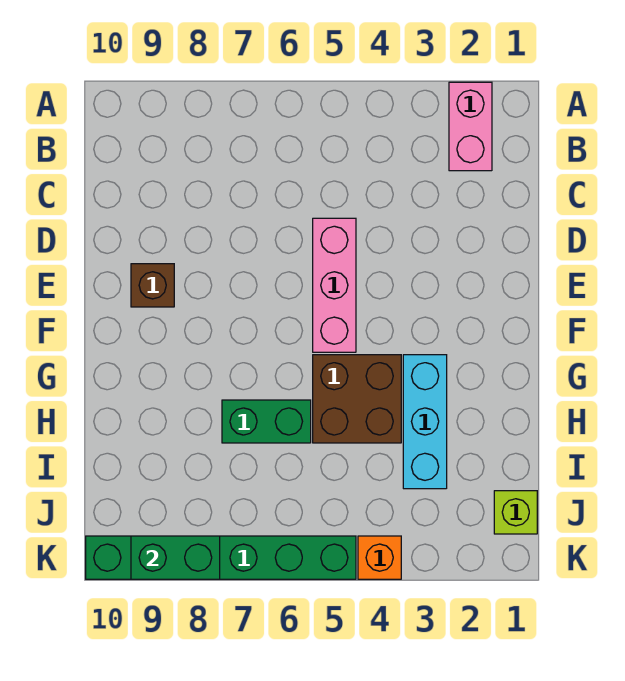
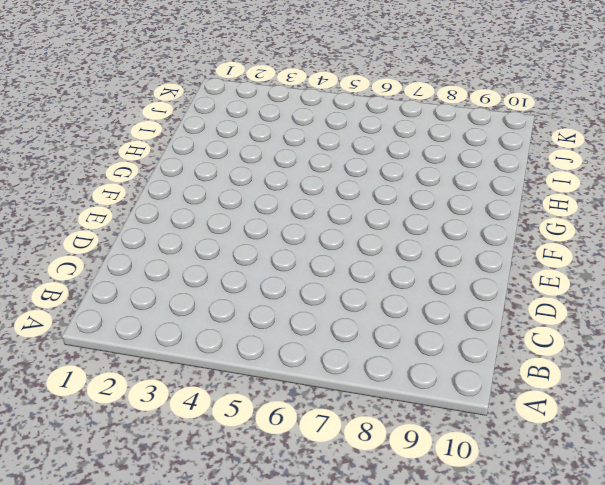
none -> pink brick A2:B2 level 1
none -> pink brick D5:F5 level 1

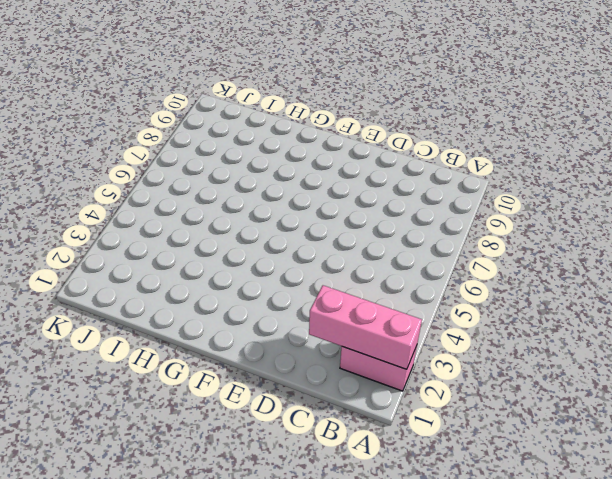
pink brick A2:C2 level 2 -> pink brick D5:F5 level 1
none -> brown brick E9 level 1
none -> cyan brick G3:I3 level 1

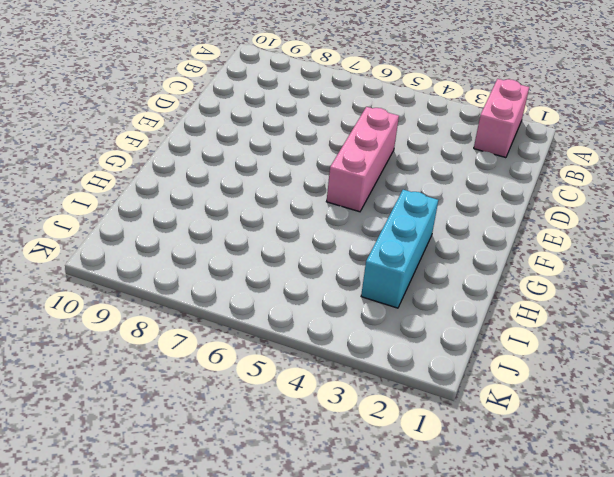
none -> brown brick E9 level 1
none -> brown brick G4:H5 level 1

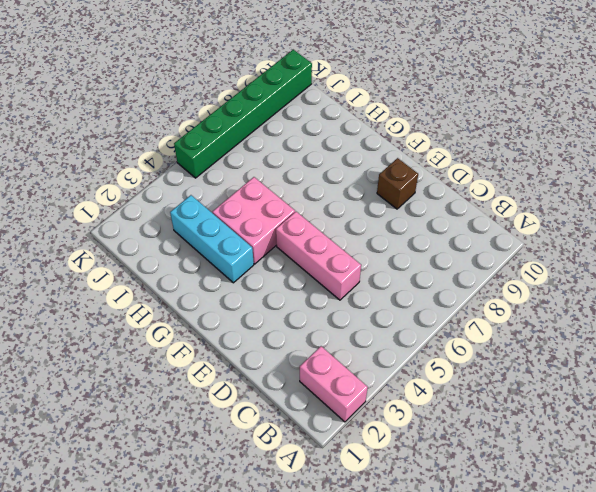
pink brick G4:H5 level 1 -> brown brick G4:H5 level 1
none -> green brick H6:H7 level 1
none -> lime brick J1 level 1

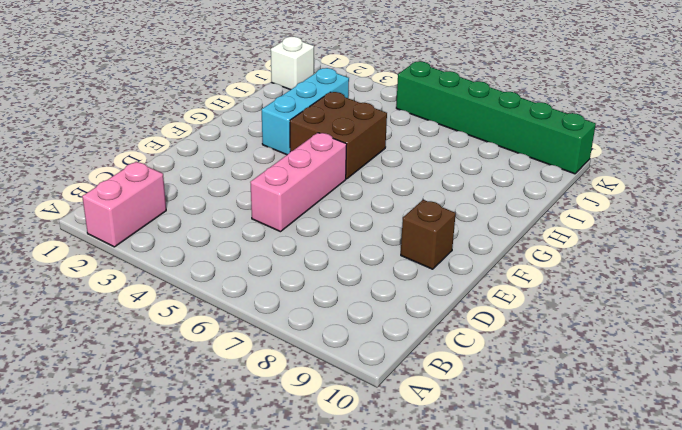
white brick J1 level 1 -> lime brick J1 level 1
none -> green brick H6:H7 level 1
none -> orange brick K4 level 1

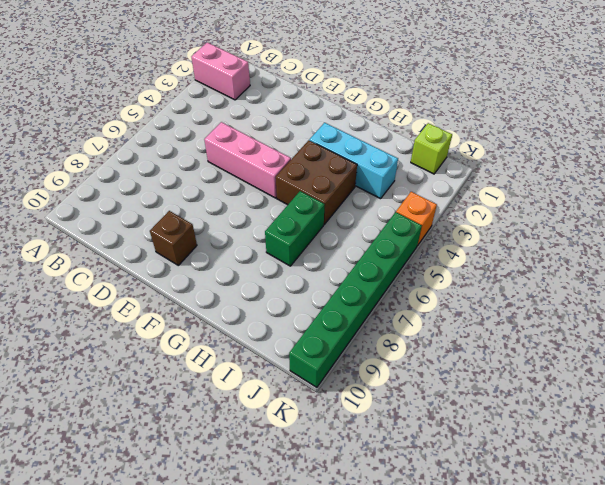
none -> green brick K8:K9 level 2

